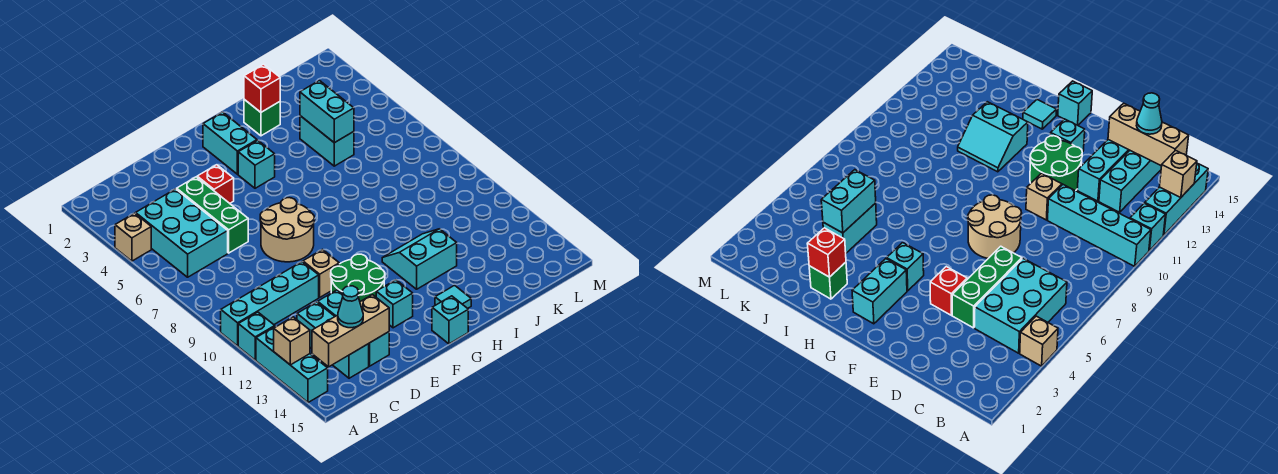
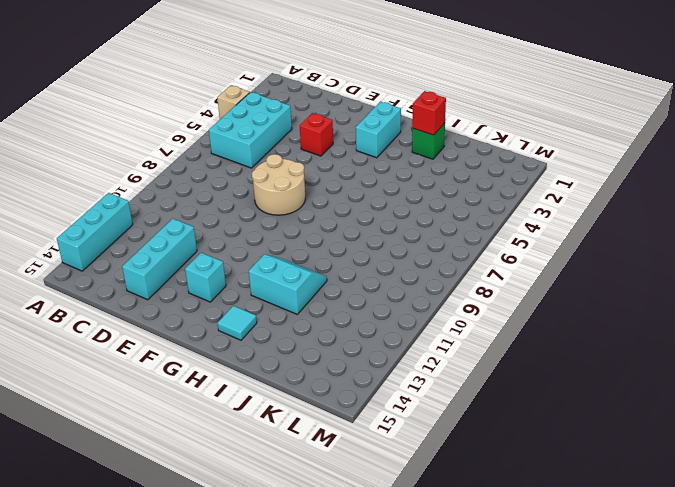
none -> cyan brick A10:D10 level 1
none -> cyan brick A11 level 1
none -> cyan brick C12:C14 level 1

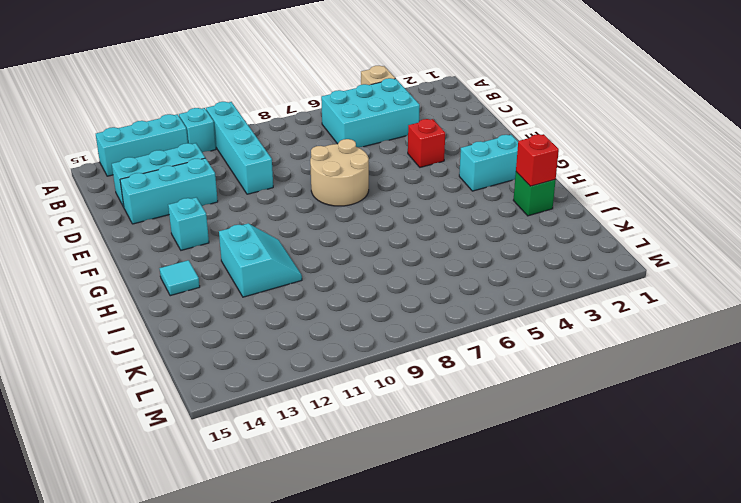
none -> green brick D4:D6 level 1
none -> tan brick E10 level 1
none -> green round brick E11:F12 level 1

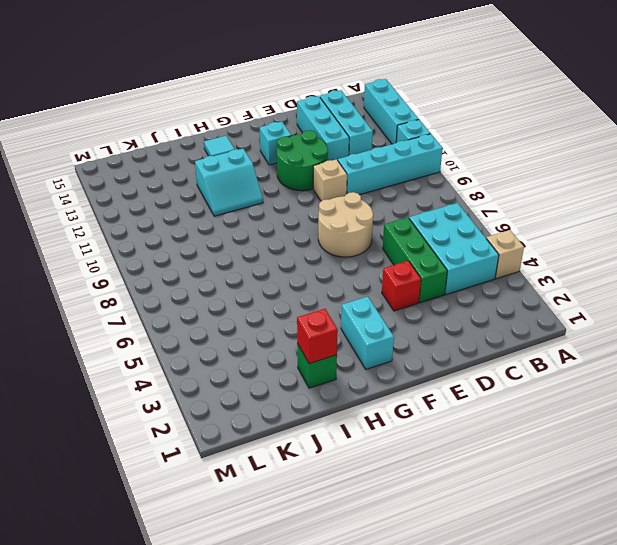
none -> cyan brick G4 level 1
none -> cyan brick G15 level 1
none -> cyan brick J4:J5 level 1

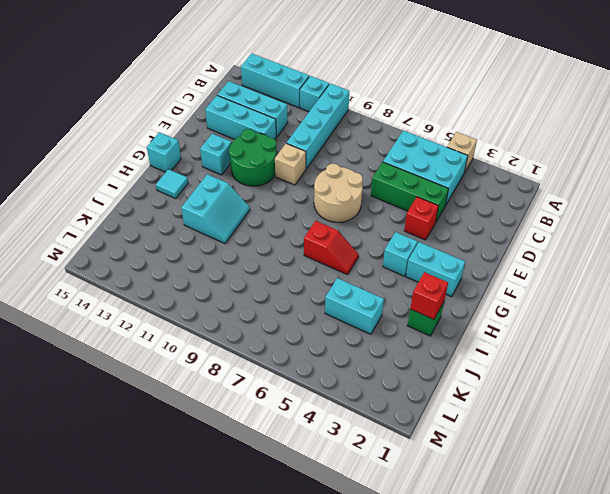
red slope H6:H7 level 1 top 7 -> none
none -> tan brick A13 level 2
none -> tan brick B14:D14 level 2
none -> cyan brick J4:J5 level 2

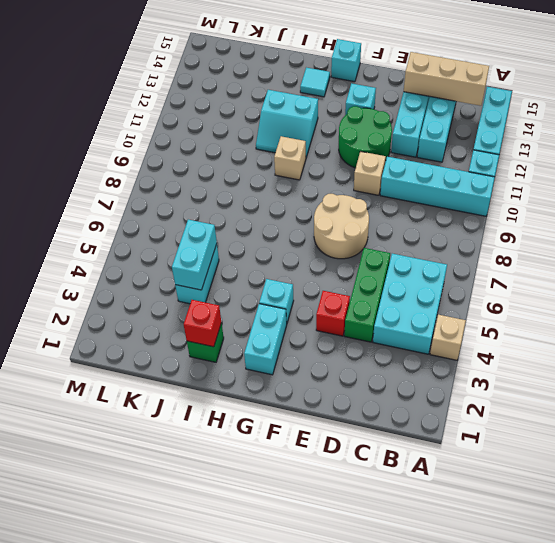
tan brick H10 level 1 -> tan brick A13 level 2
none -> cyan cone C14 level 3

